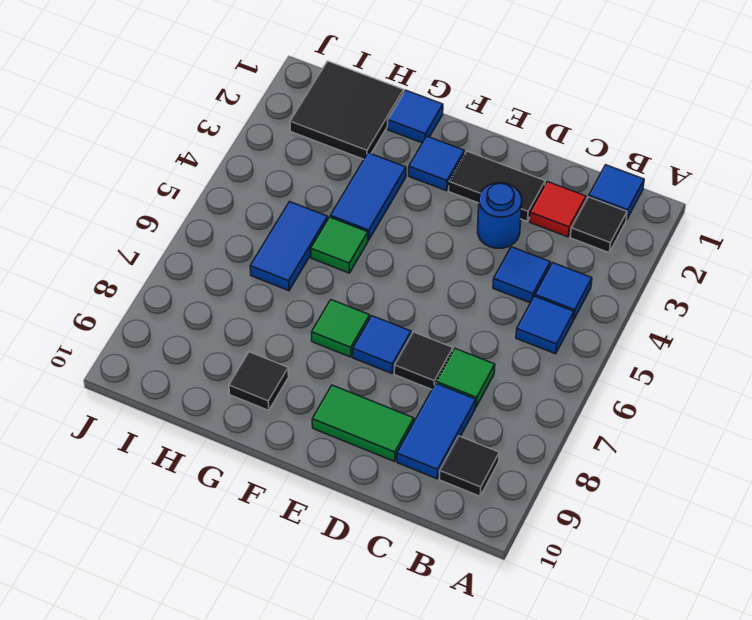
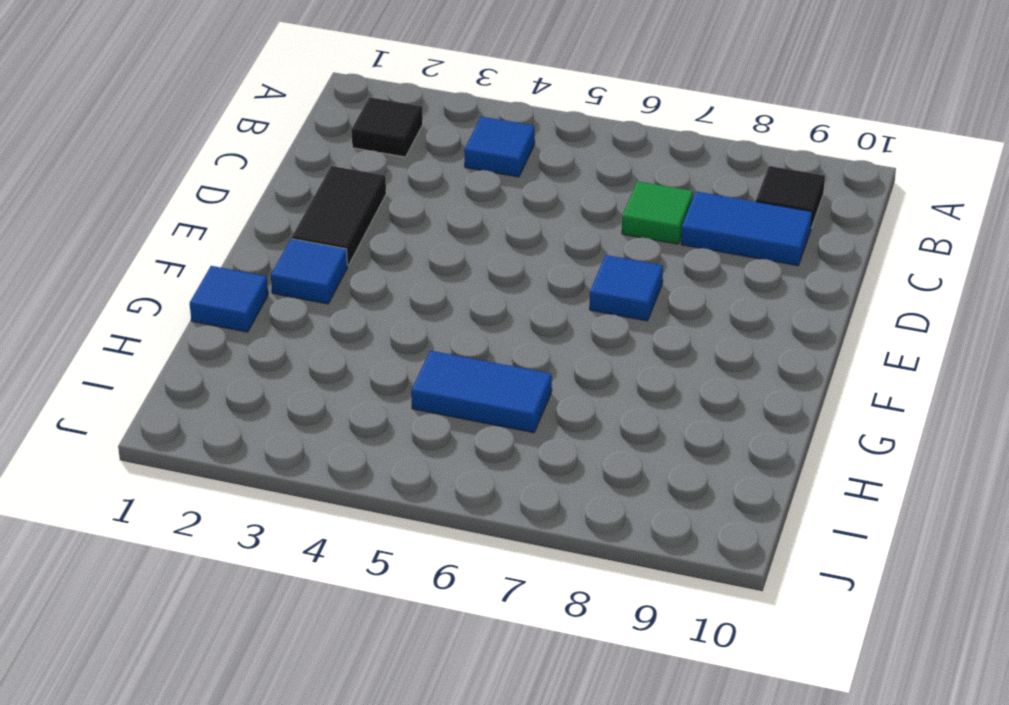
none -> blue tile B1 level 1
none -> blue tile B5 level 1
none -> red tile C2 level 1

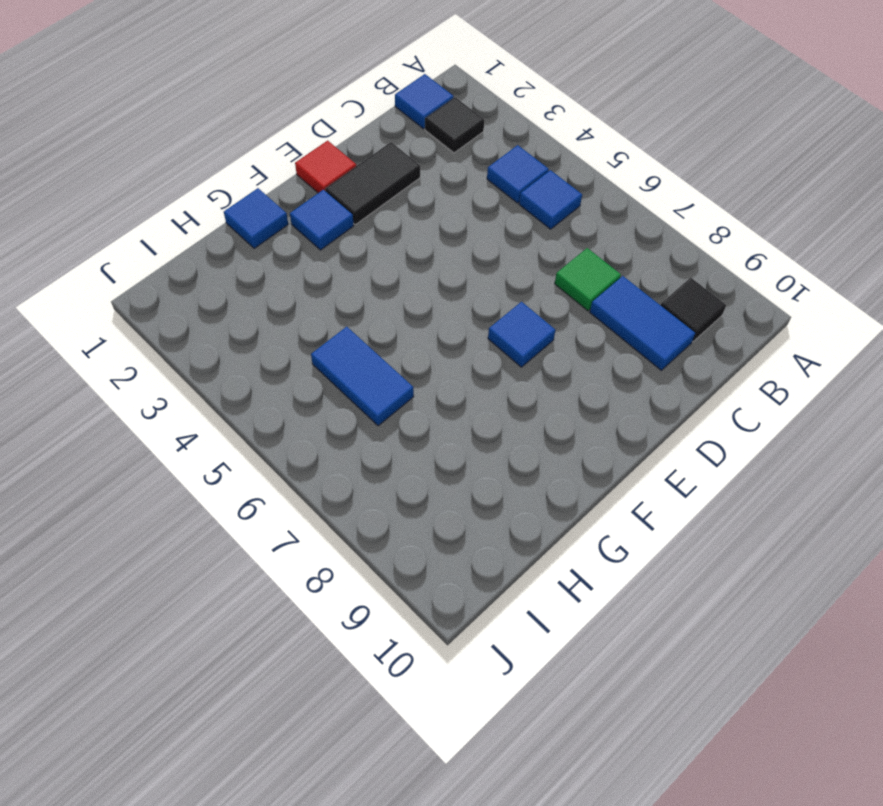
red tile E1 level 1 -> red tile C2 level 1
none -> blue tile C4 level 1
none -> blue round brick D3 level 1
none -> black tile D7 level 1

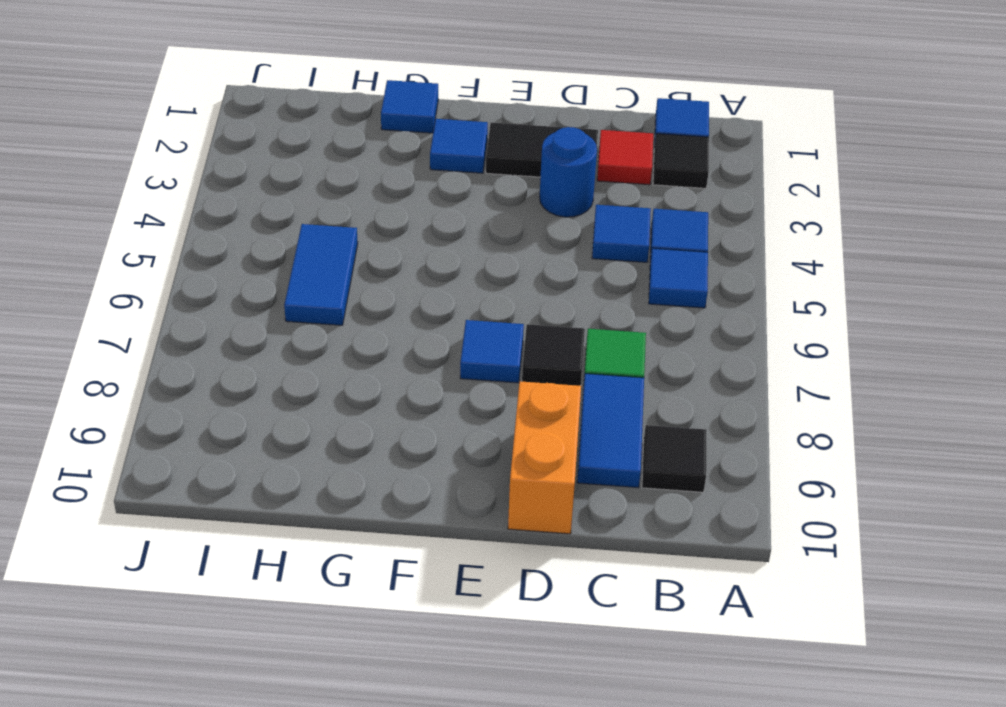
orange brick D9:D10 level 1 -> green tile D9:E9 level 1
none -> green tile F7 level 1
none -> blue tile G3:G4 level 1
none -> green tile G5 level 1

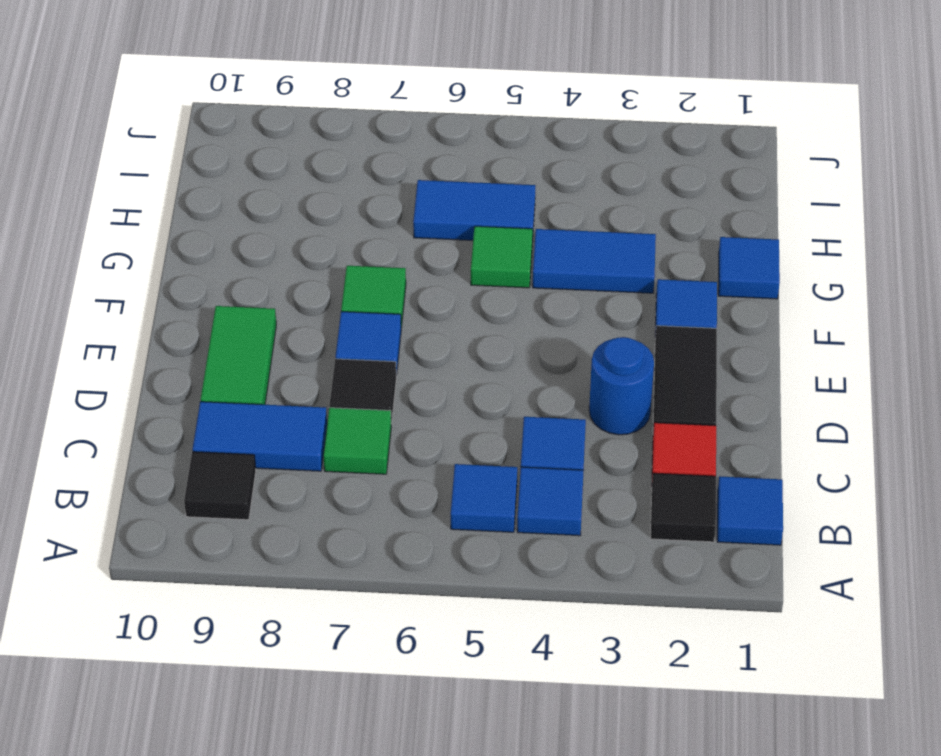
none -> black tile G9 level 1
none -> black tile H1:I2 level 1

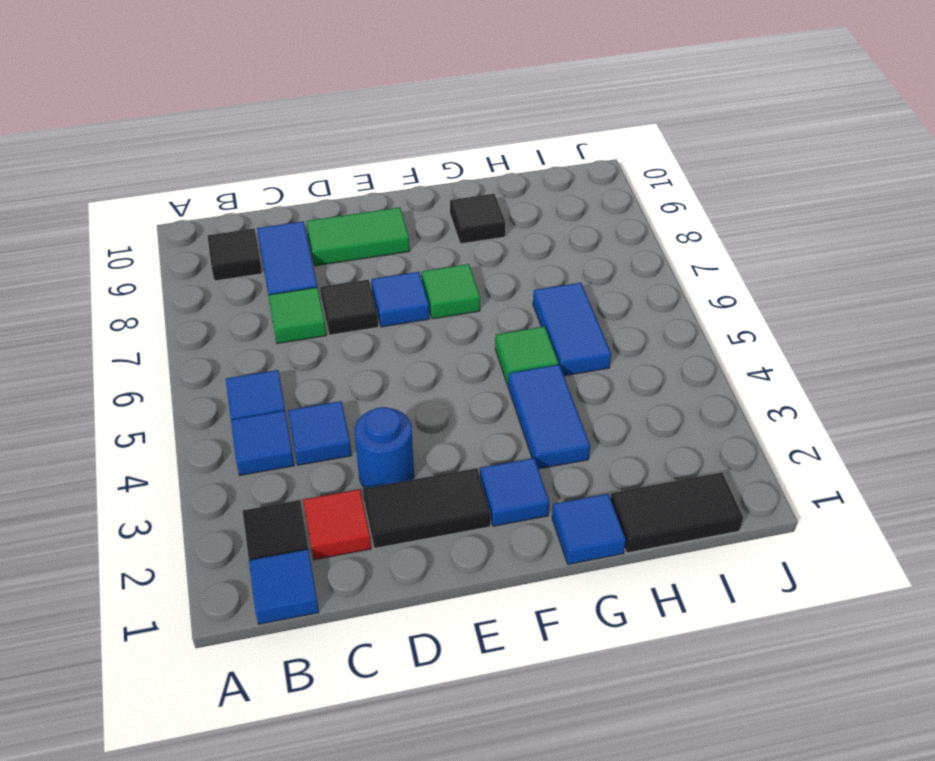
black tile H1:I1 level 1 -> black tile H1:I2 level 1

